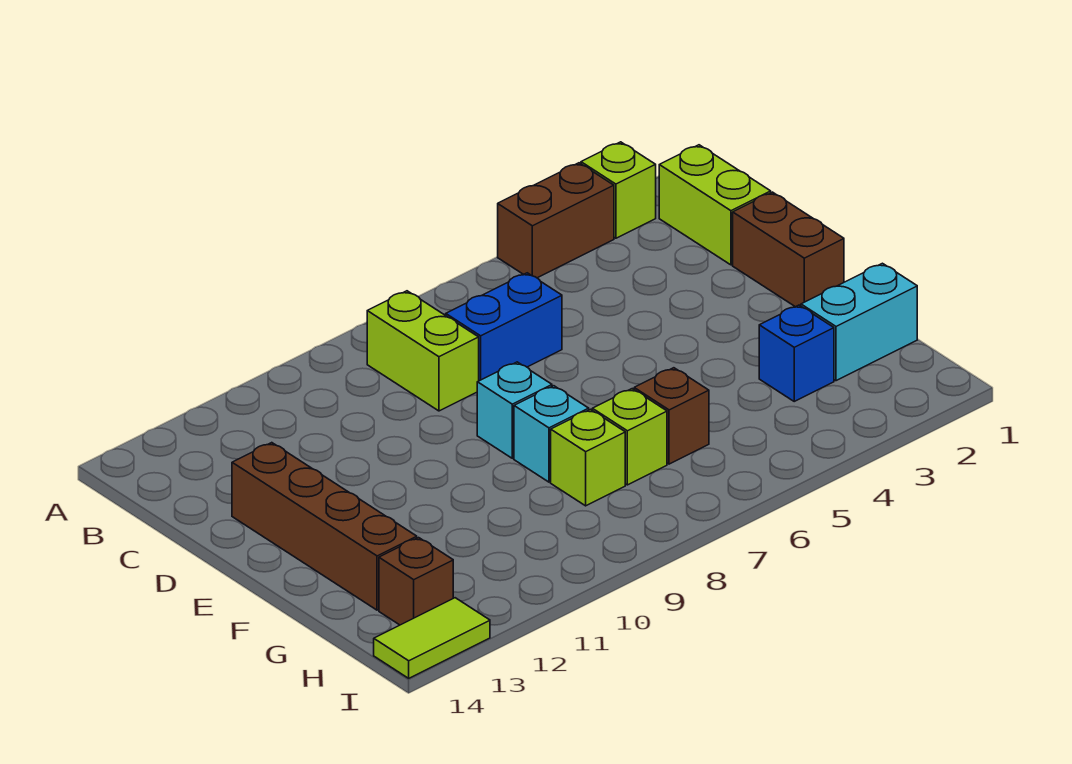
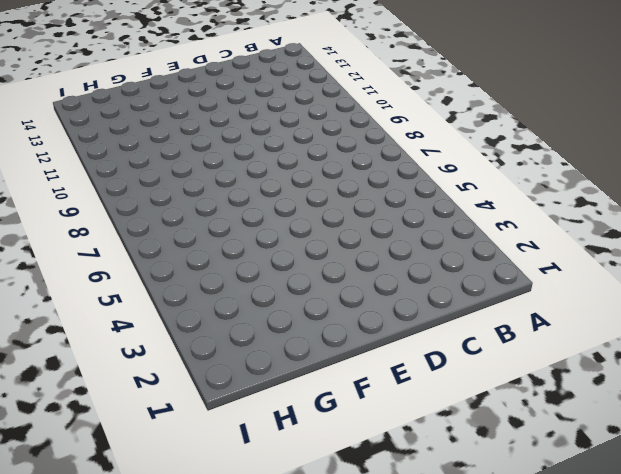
none -> lime brick A2 level 1
none -> brown brick A3:A4 level 1
none -> lime brick B1:C1 level 1

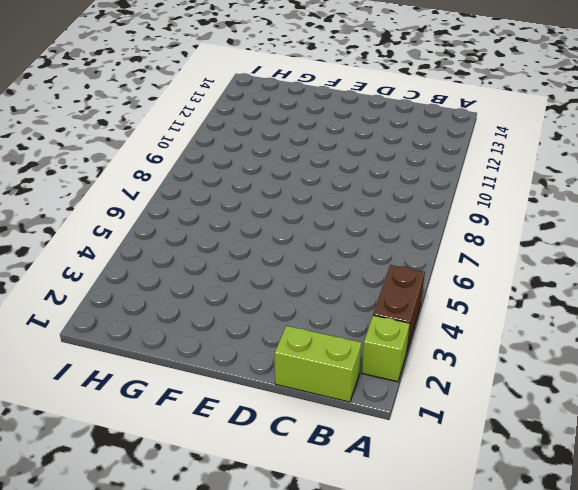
none -> lime brick B8:C8 level 1
none -> blue brick C6:C7 level 1
none -> brown brick D1:E1 level 1

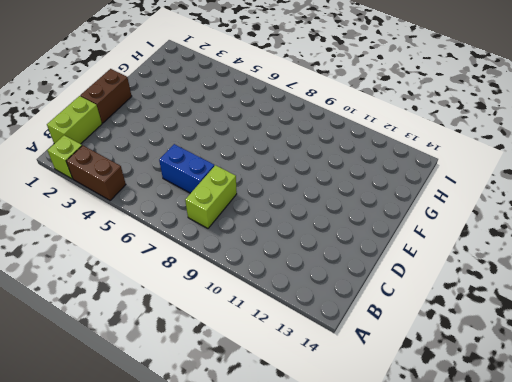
none -> brown brick D13:G13 level 1
none -> cyan brick E8 level 1
none -> cyan brick F8 level 1

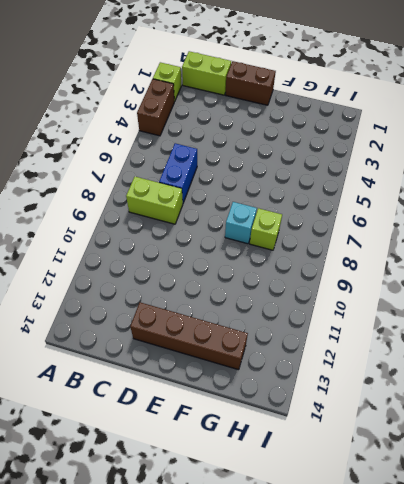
none -> cyan brick E8 level 1
none -> cyan brick G1:G2 level 1
none -> blue brick G3 level 1

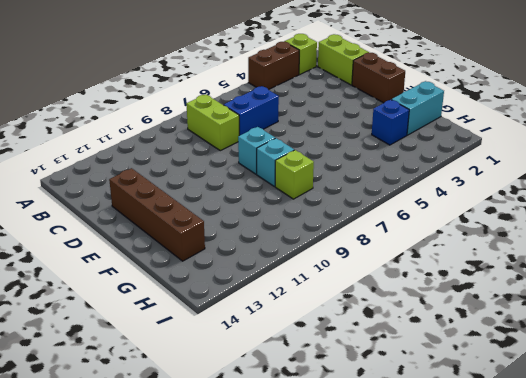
none -> brown brick G6 level 1
none -> lime brick G7 level 1
none -> brown brick H13 level 1

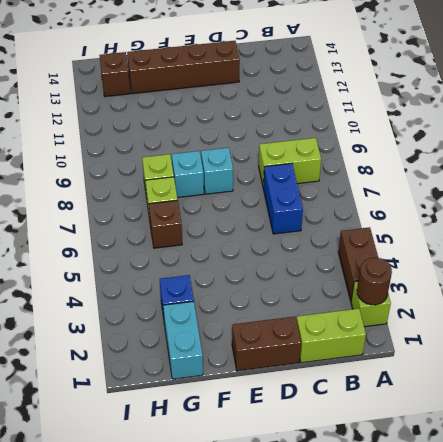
brown round brick A2 level 2 -> none
none -> lime tile I13:I14 level 1

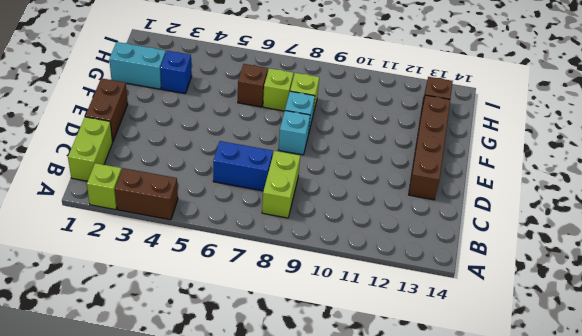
none -> lime tile I13:I14 level 1

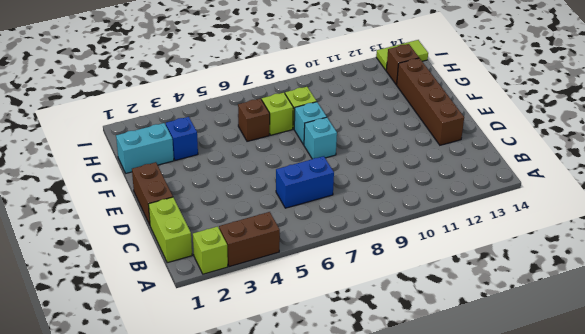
none -> lime brick B8:C8 level 1

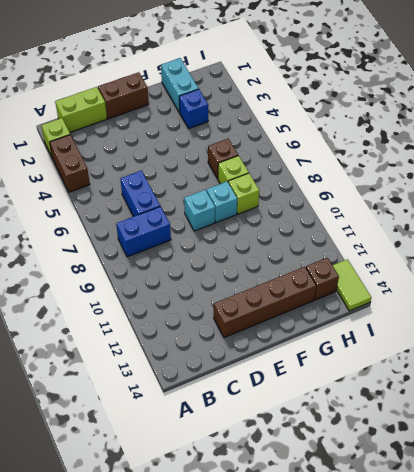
blue brick B8:C8 level 1 -> lime brick B8:C8 level 1

